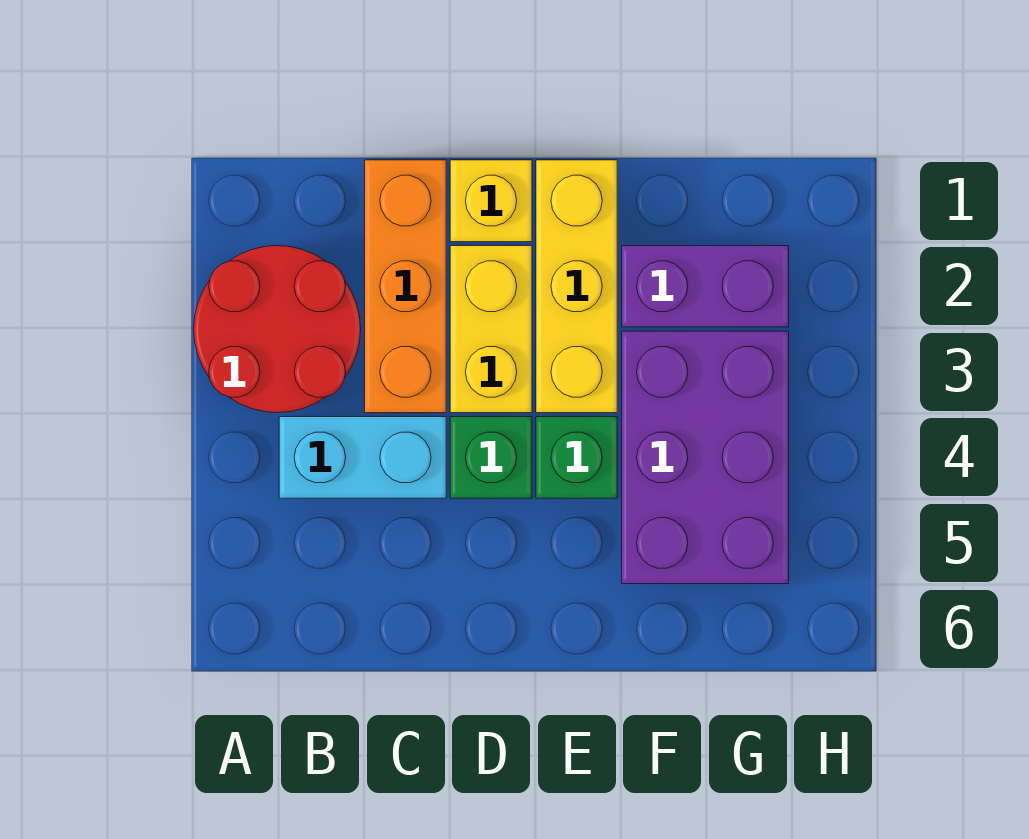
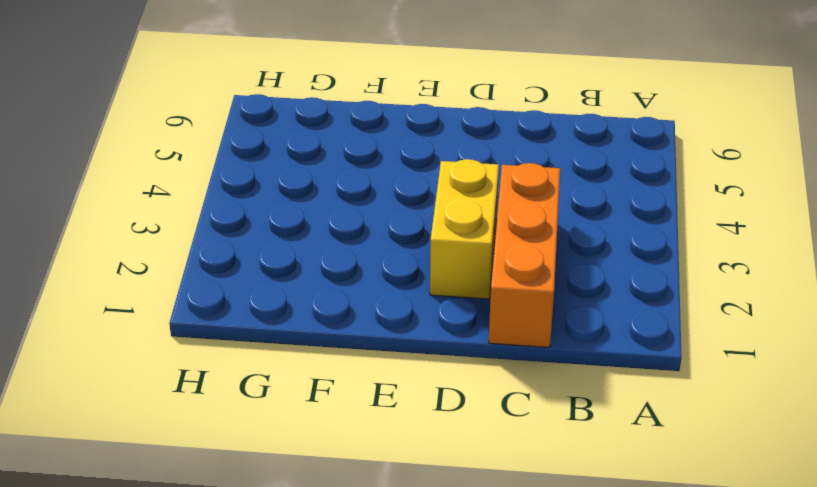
none -> red round brick A2:B3 level 1
none -> cyan brick B4:C4 level 1

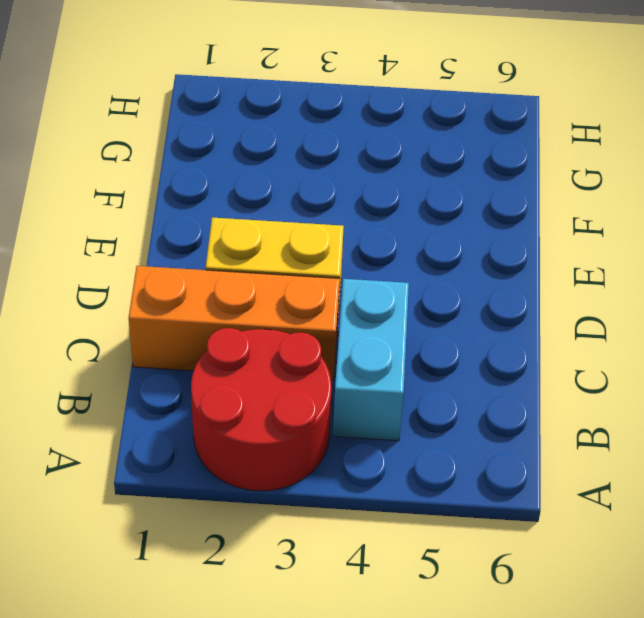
none -> yellow brick D1 level 1
none -> green brick D4 level 1

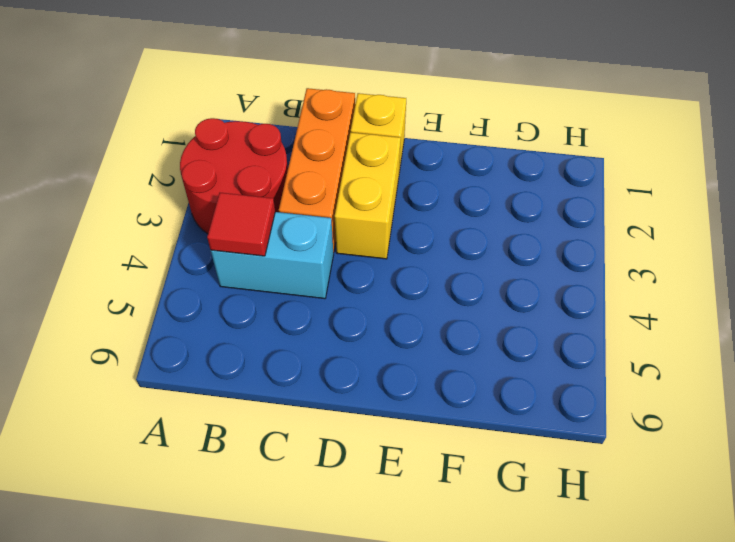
red tile B4 level 2 -> none
none -> green brick D4 level 1
none -> yellow brick E1:E3 level 1

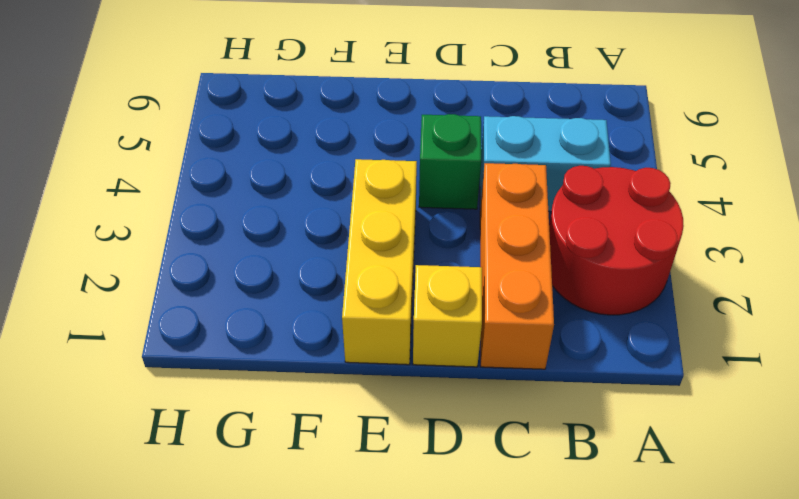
none -> yellow brick D2:D3 level 1
none -> green brick E4 level 1

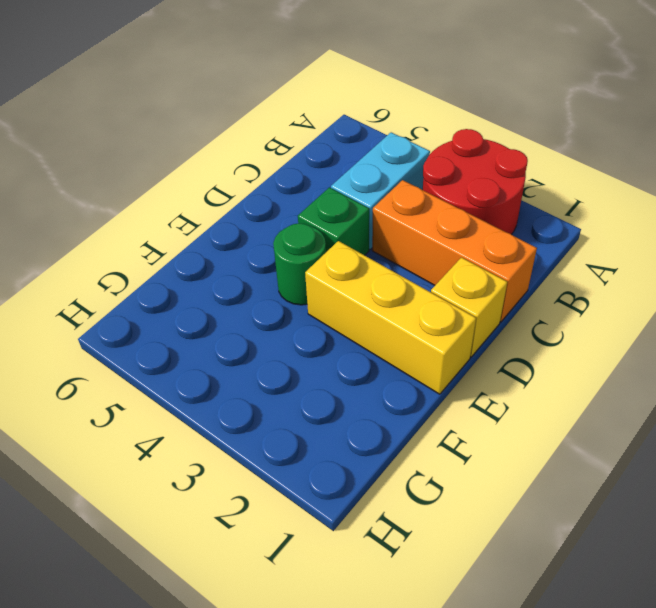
green round brick E4 level 1 -> green brick E4 level 1
none -> yellow brick D2:D3 level 1
none -> purple brick F2:G2 level 1

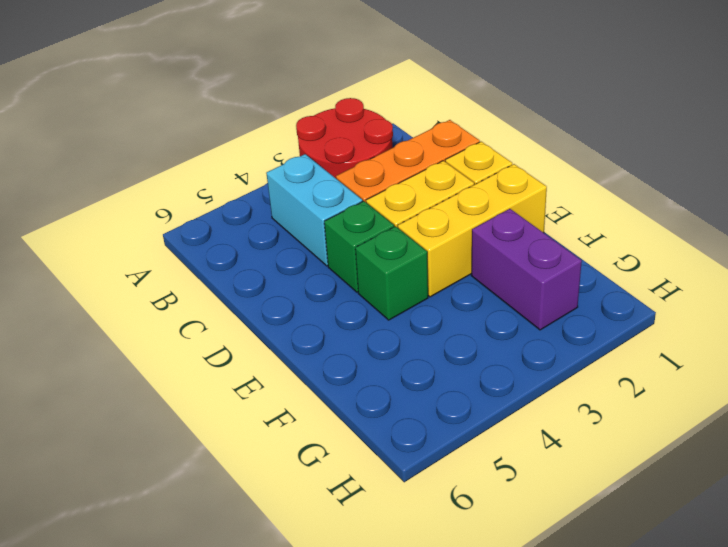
none -> purple brick F3:G5 level 1

